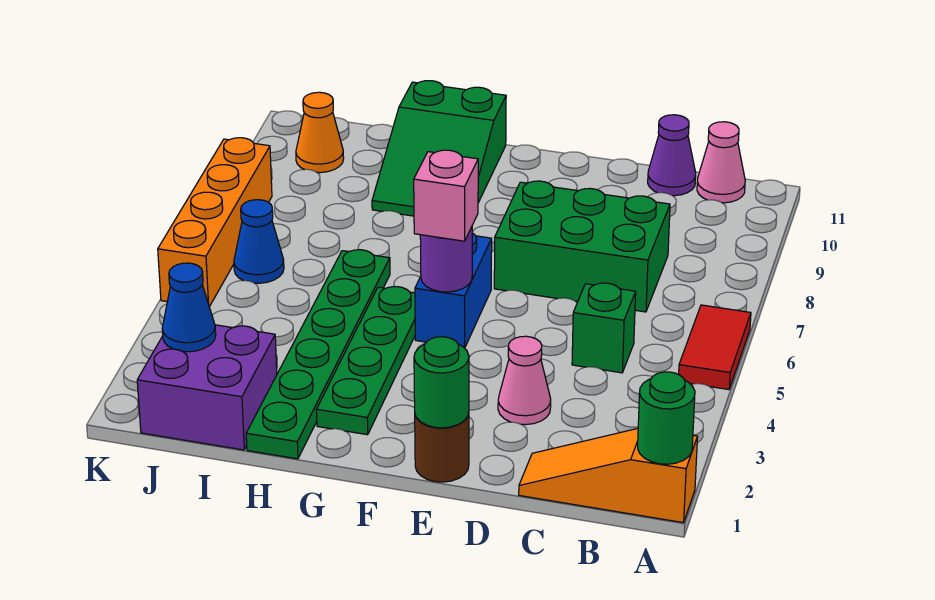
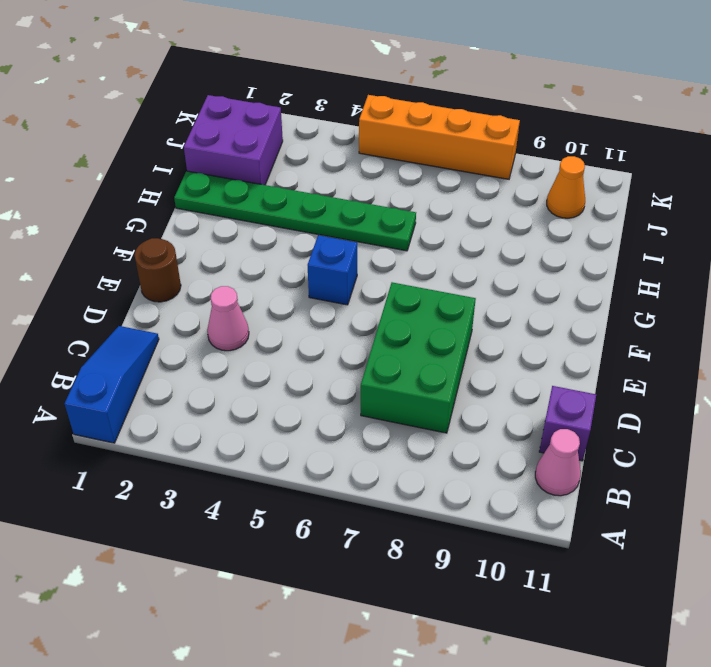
blue slope A1:C1 level 1 top A -> orange slope A1:C1 level 1 top A
purple brick C11 level 1 -> purple cone C11 level 1
blue brick F5 level 1 -> blue brick F5:F6 level 1
none -> red tile A5:A6 level 1
none -> green brick C5 level 1
none -> green plate G2:G5 level 1

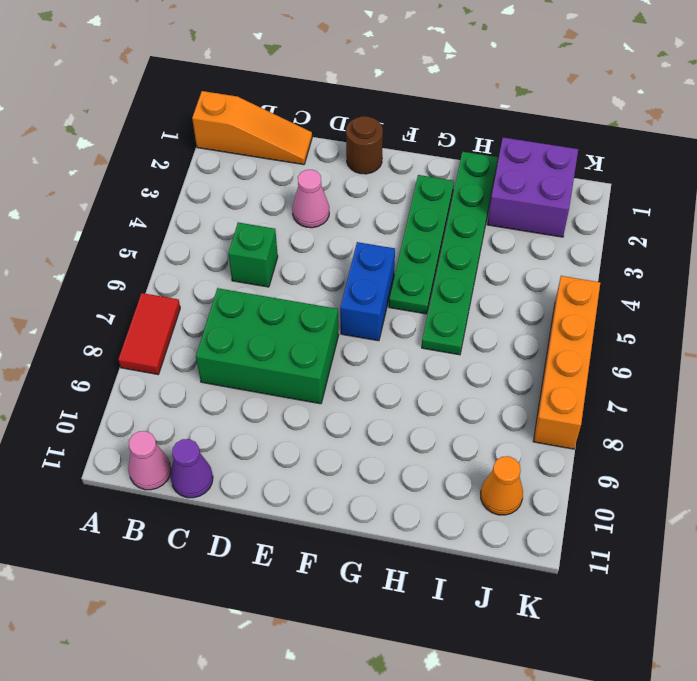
red tile A7:A8 level 1 -> red tile A5:A6 level 1
none -> green slope G9:H11 level 1 top 11
none -> blue cone J6 level 1
none -> green round brick A1 level 2

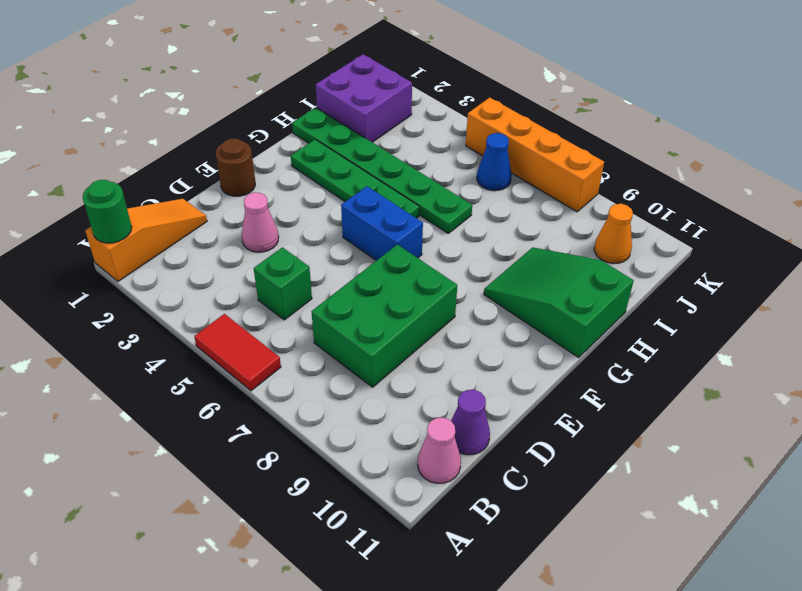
none -> green round brick E1 level 2
none -> purple round brick F5 level 2
none -> blue cone J2 level 2

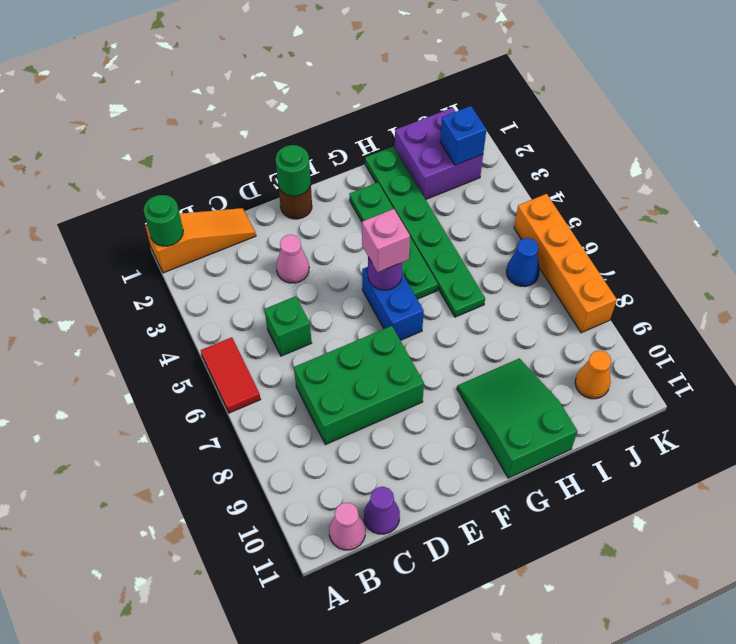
blue brick J2 level 2 -> blue cone J2 level 2

